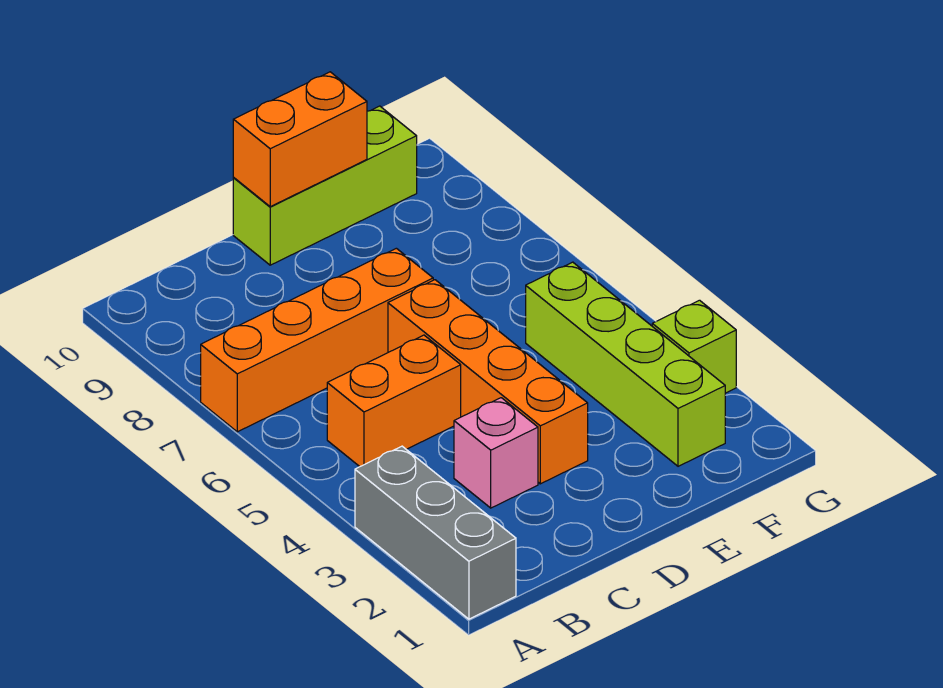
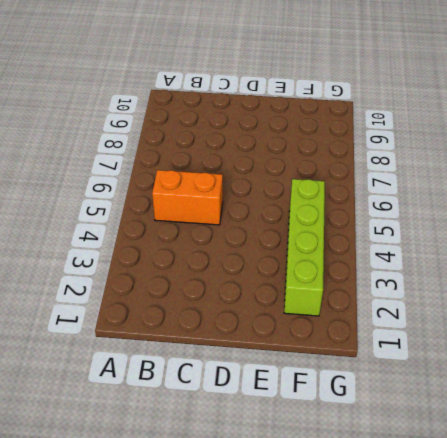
none -> grey brick A1:A3 level 1
none -> orange brick A7:D7 level 1

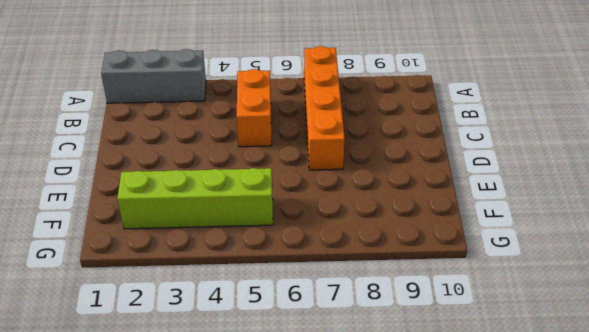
none -> pink brick C3 level 1
none -> orange brick D3:D6 level 1

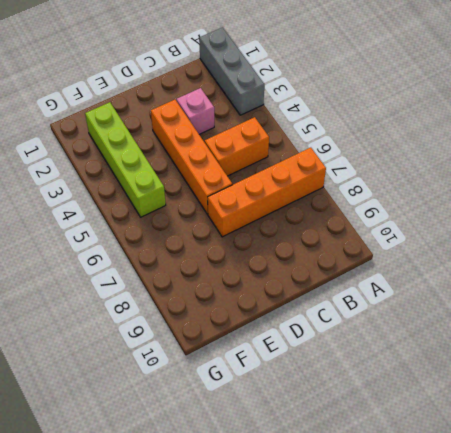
none -> lime brick D10:F10 level 1
none -> lime brick G3 level 1

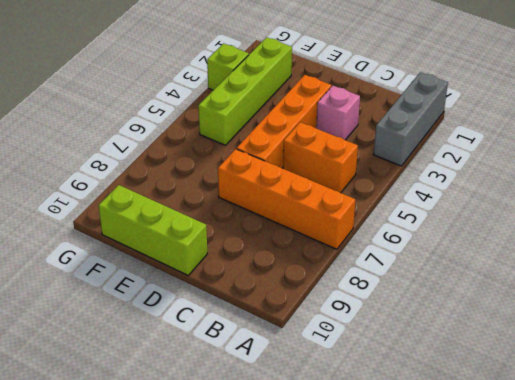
none -> orange brick D10:E10 level 2

